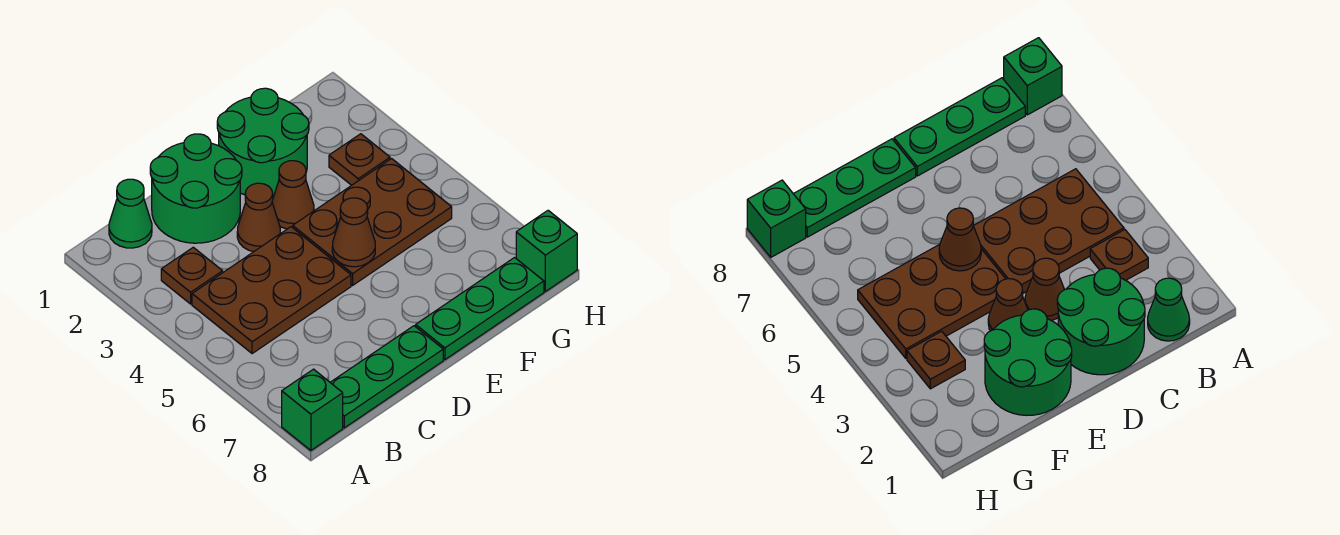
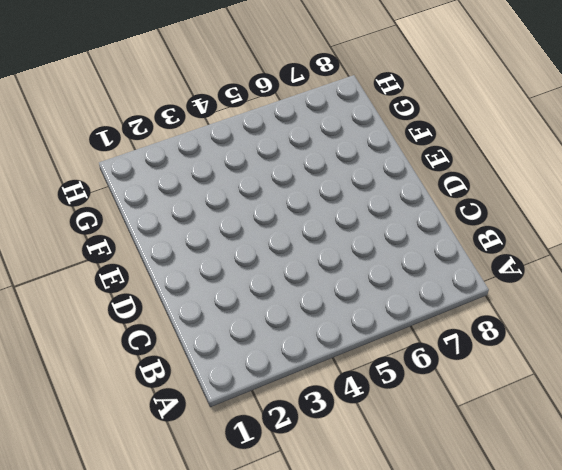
none -> green brick A8 level 1
none -> green cone B1 level 1
none -> brown plate B3 level 1

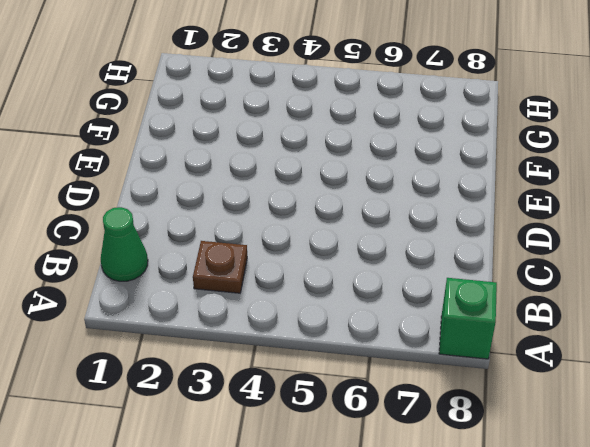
none -> brown plate B4:D5 level 1
none -> green plate B8:D8 level 1
none -> green round brick C1:D2 level 1

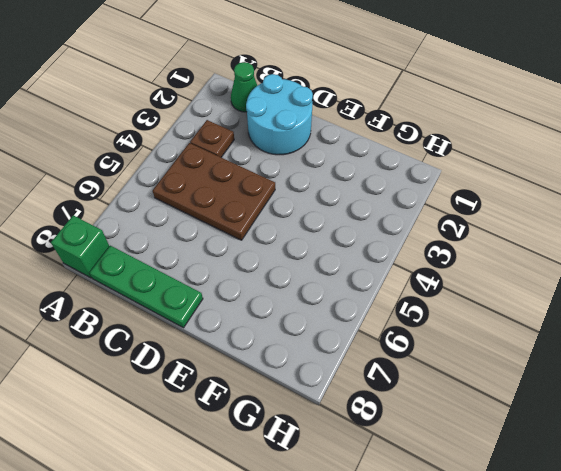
cyan round brick C1:D2 level 1 -> green round brick C1:D2 level 1
none -> brown cone D3 level 1
none -> green round brick E1:F2 level 1
none -> brown cone E3 level 1

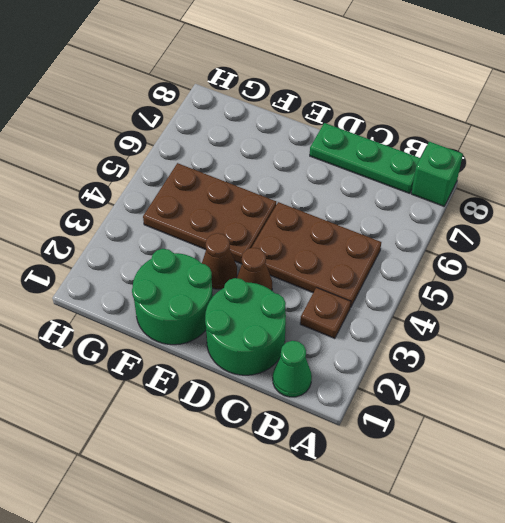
none -> green plate E8:G8 level 1
none -> brown plate G3 level 1
none -> green brick H8 level 1

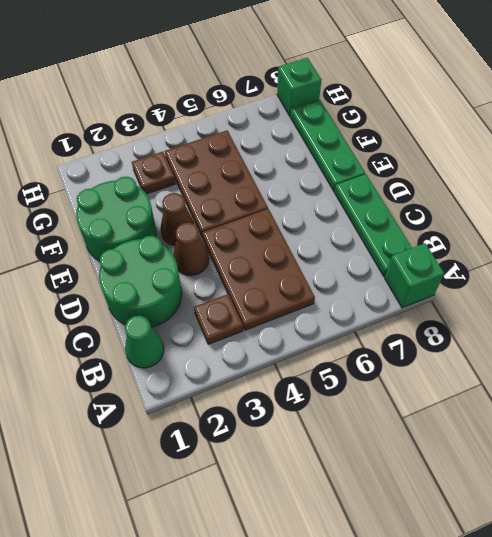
none -> brown cone E5 level 2

